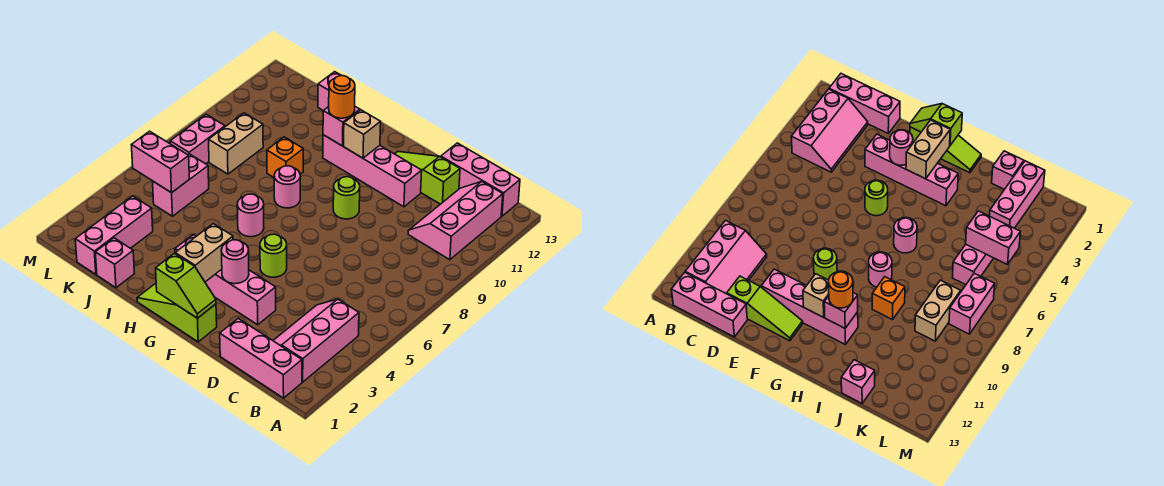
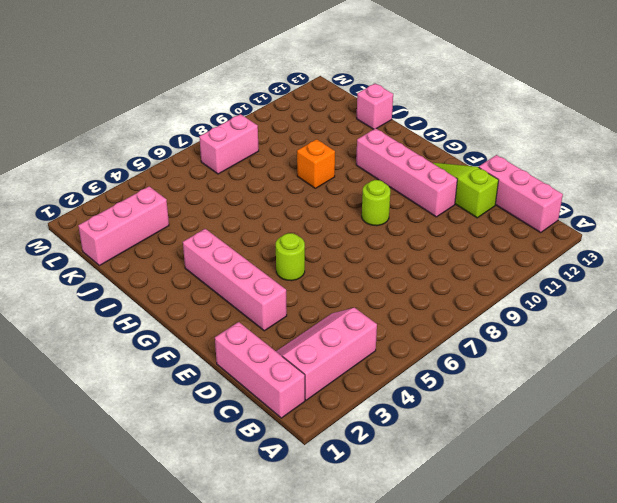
none -> pink slope B10:C12 level 1 top B
none -> lime slope F1:H1 level 1 top F
none -> pink round brick H6 level 1

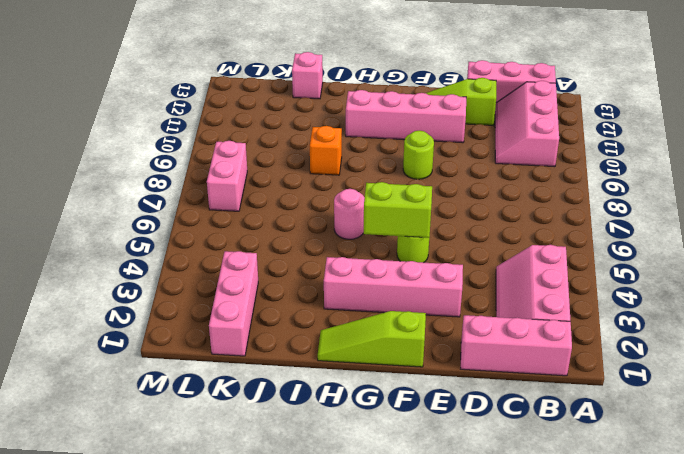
lime brick F5:G5 level 2 -> none
none -> pink round brick H8 level 1
none -> pink brick J1 level 1
none -> pink brick K5:K6 level 1

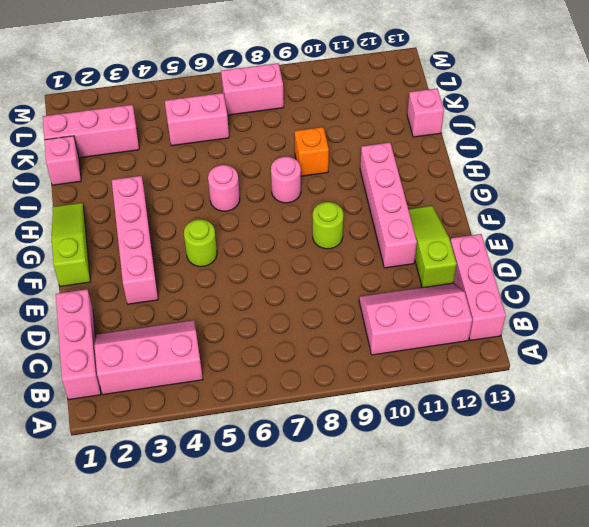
none -> tan brick K8:K9 level 1
none -> lime slope F1:G1 level 2 top G
none -> pink round brick F3 level 2

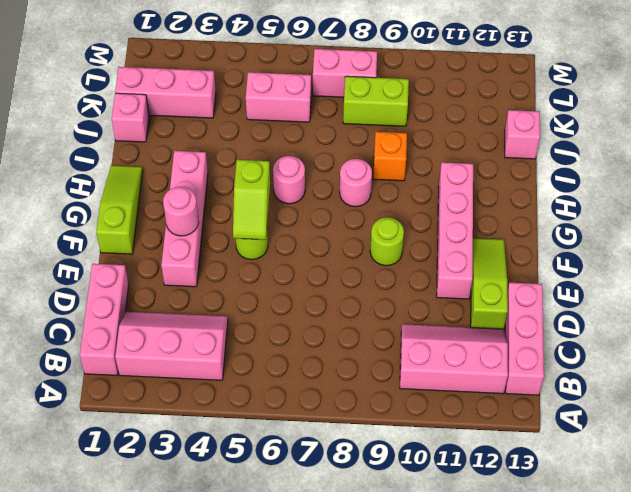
lime slope F5:G5 level 2 top G -> lime slope F1:G1 level 2 top G
lime brick K8:K9 level 1 -> tan brick K8:K9 level 1
none -> tan brick G2:G3 level 2
none -> tan brick G11 level 2
none -> pink brick H11 level 2

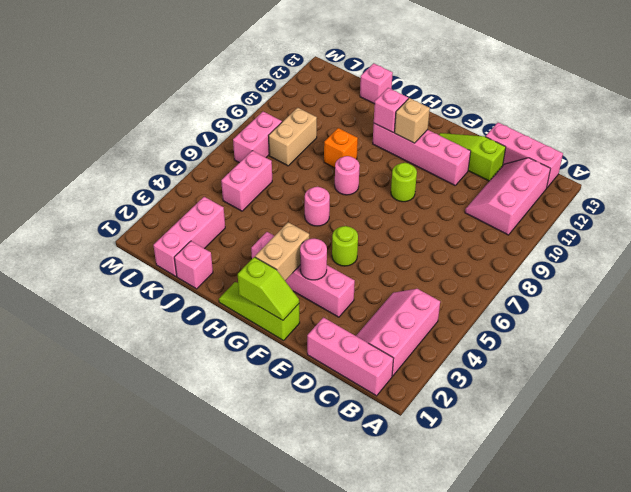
none -> pink brick K5:L5 level 2
none -> orange round brick H11 level 3

